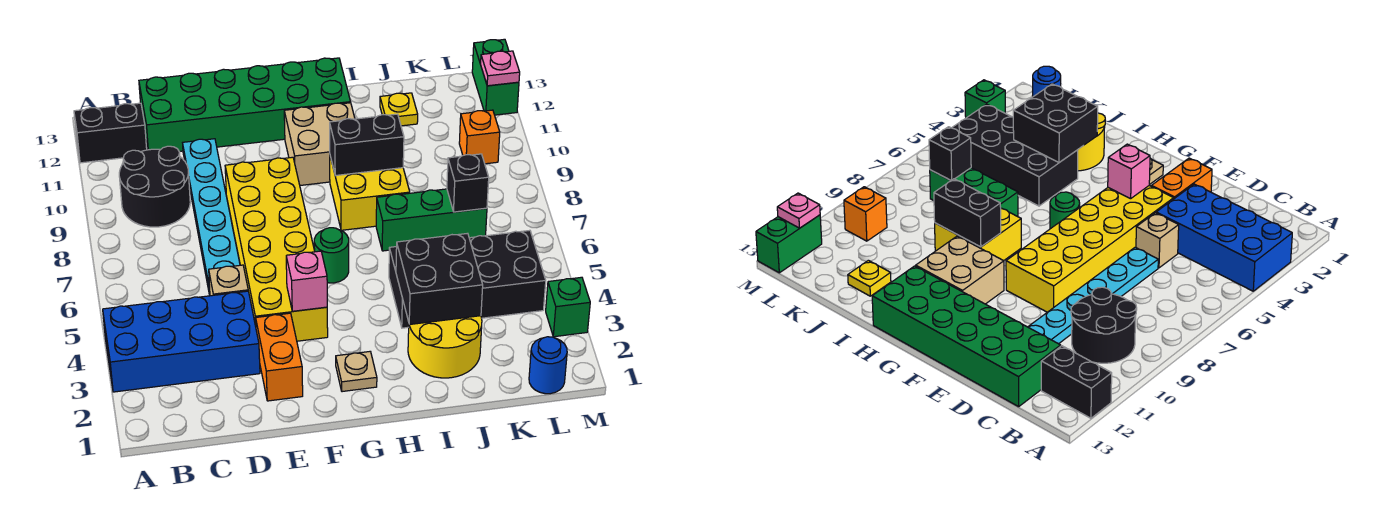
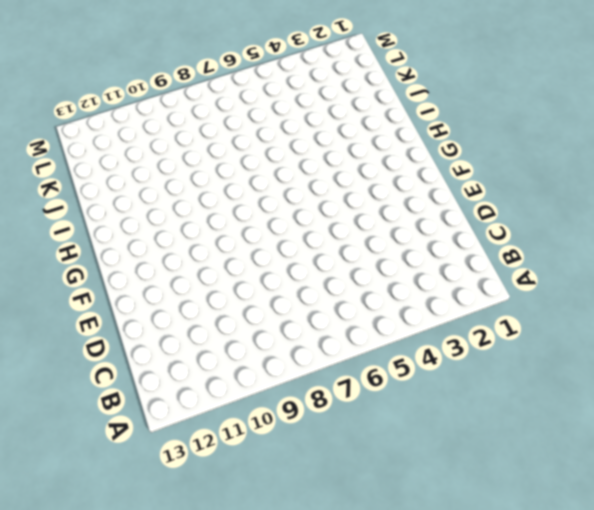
none -> blue brick A3:D4 level 1
none -> black brick A12:B12 level 1
none -> black round brick B9:C10 level 1

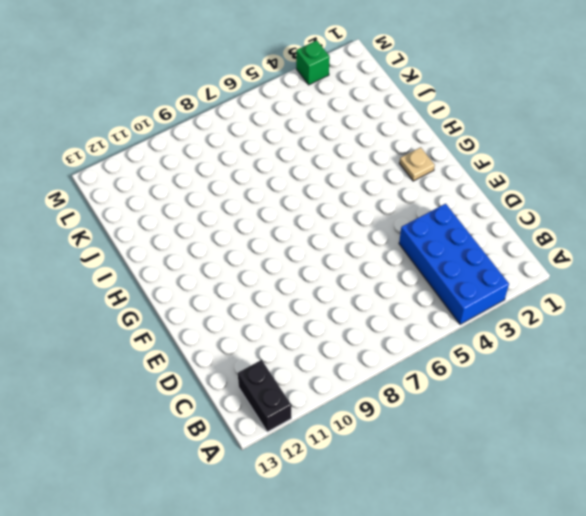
none -> black round brick B9:C10 level 1
none -> green brick C12:H13 level 1
none -> tan brick D5 level 1

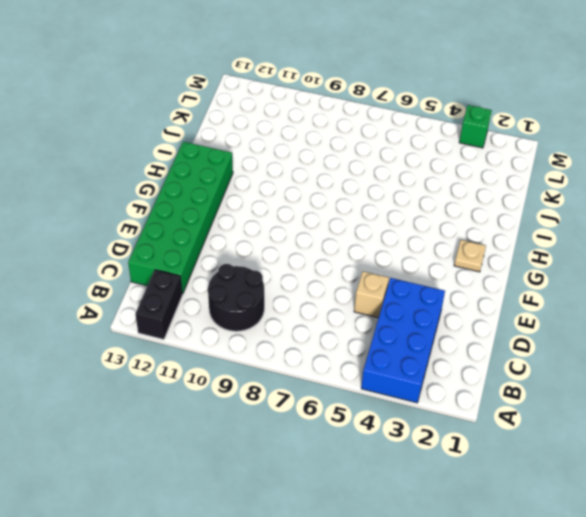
none -> cyan plate D6:D11 level 1
none -> orange brick E2:E3 level 1
none -> yellow brick E4:F9 level 1

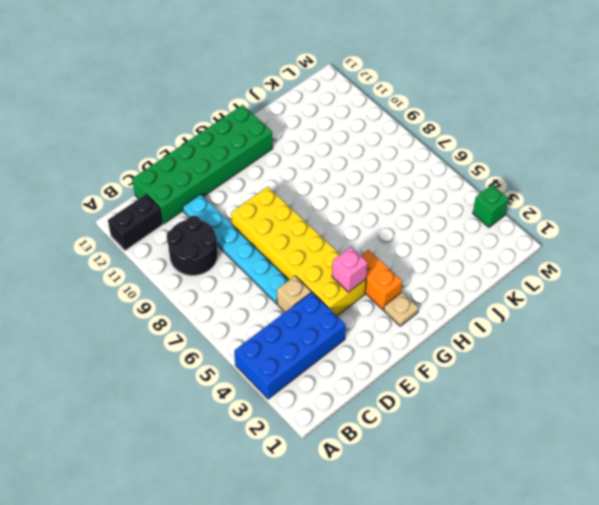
orange brick G3:G4 level 1 -> orange brick E2:E3 level 1
none -> green round brick G6 level 1
none -> tan brick G10:H11 level 1
none -> yellow brick H8:I9 level 1

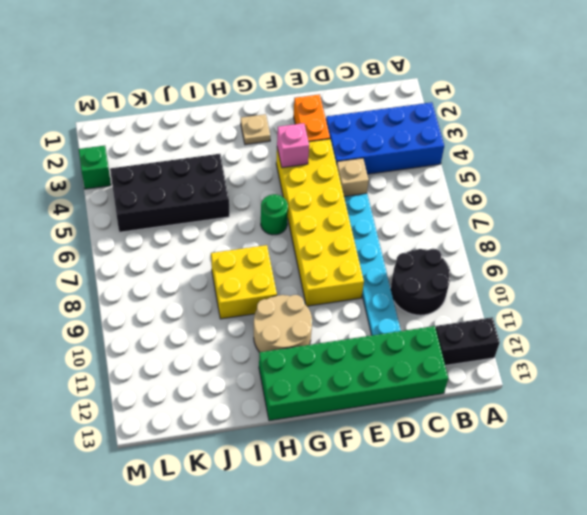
tan round brick G10:H11 level 1 -> tan brick G10:H11 level 1
none -> yellow round brick I2:J3 level 1
none -> green brick I7:K7 level 1
none -> yellow plate J12 level 1

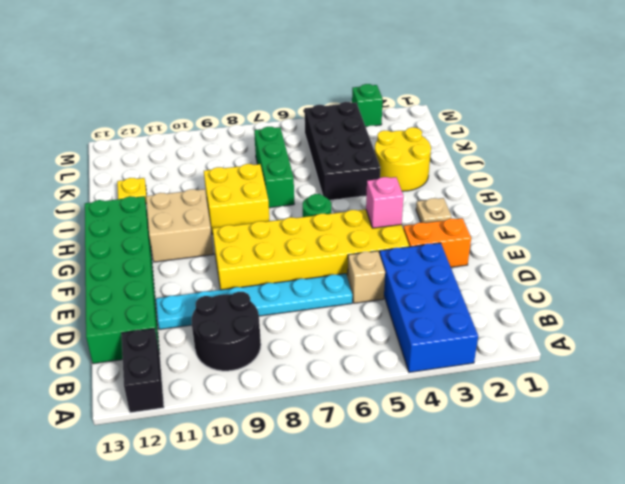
none -> blue round brick L1 level 1
none -> orange brick L10 level 1
none -> green brick M12:M13 level 1

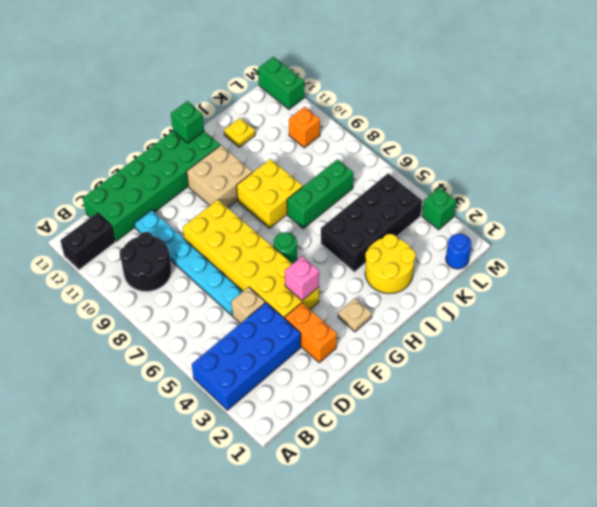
green brick H13 level 2 -> none
none -> black brick H9:I9 level 2
none -> black brick I3:J4 level 2
none -> black brick K7 level 2

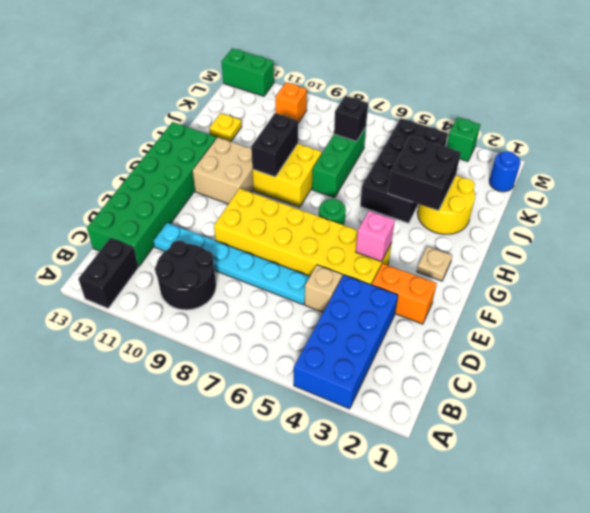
none -> pink plate M12 level 2

